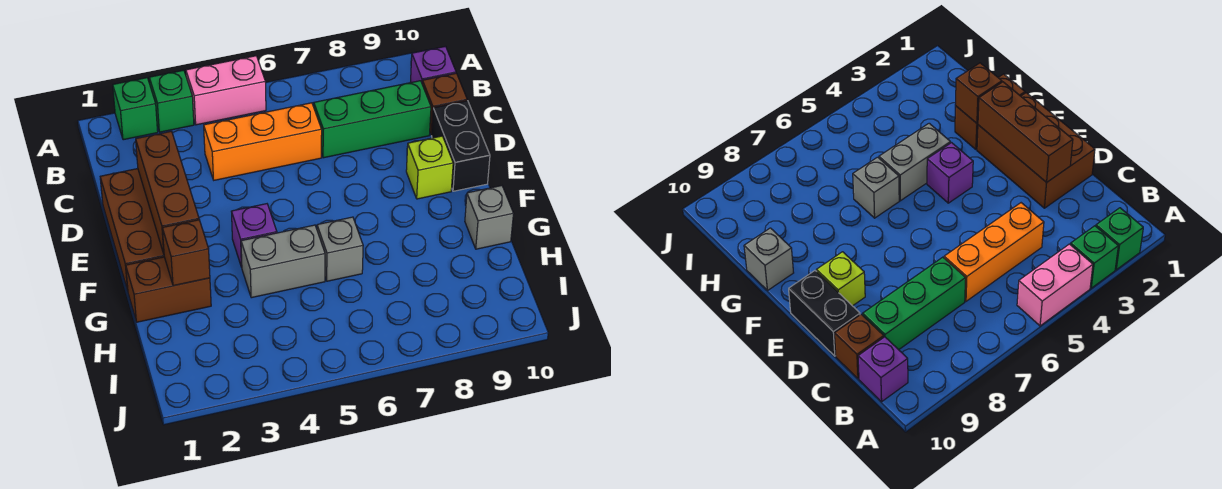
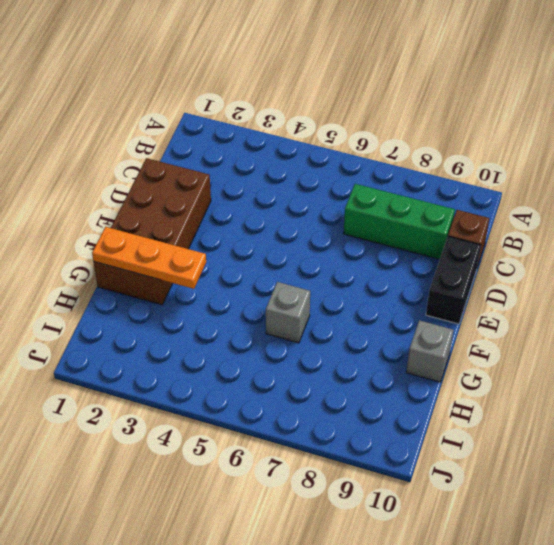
orange plate G1:G3 level 2 -> brown brick G2 level 2
none -> green brick A2 level 1
none -> green brick A3 level 1
none -> pink brick A4:A5 level 1

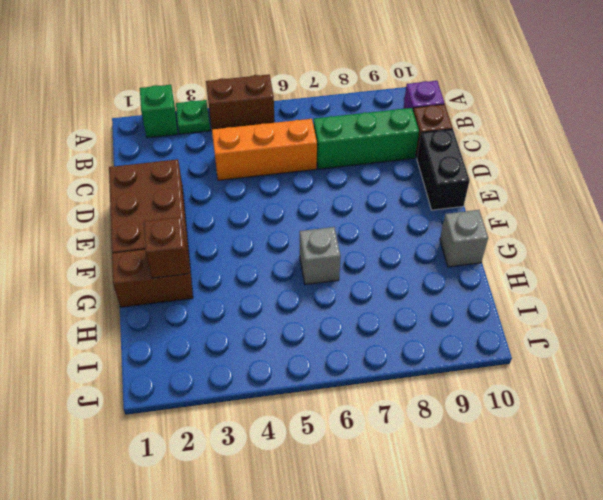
green plate A3 level 1 -> green brick A3 level 1
brown brick A4:A5 level 1 -> pink brick A4:A5 level 1
none -> lime brick E9 level 1
none -> purple brick F4 level 1
none -> grey brick G4:G5 level 1

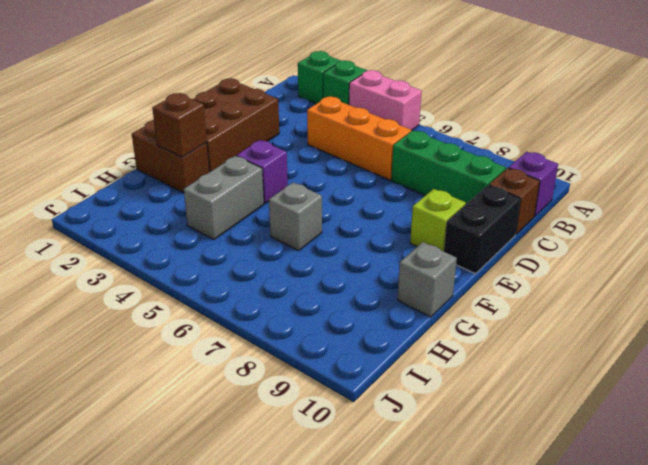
grey brick G4:H4 level 1 -> grey brick G4:G5 level 1
none -> brown brick D2:F2 level 2

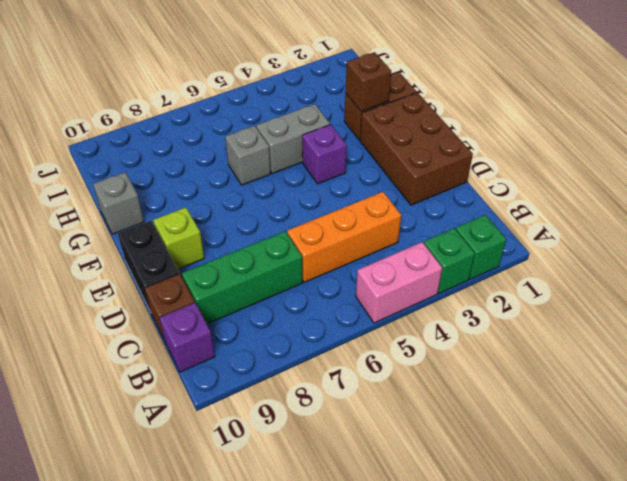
none -> brown brick D2:F2 level 2

